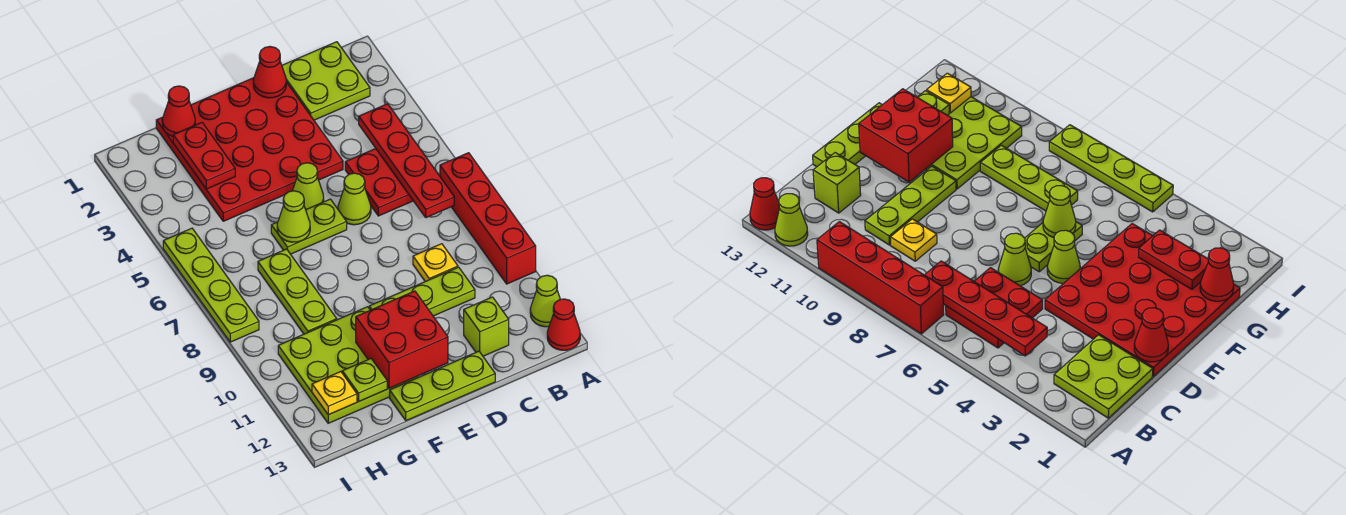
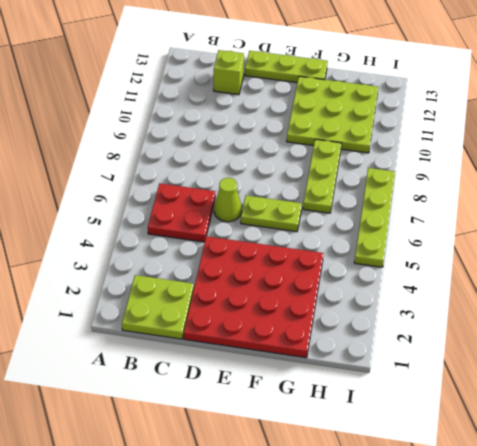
none -> red brick A7:A10 level 1
none -> lime cone A12 level 1
none -> red cone A13 level 1

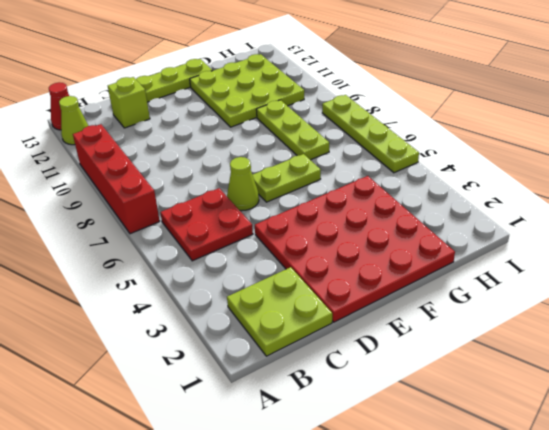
none -> yellow plate C9 level 1
none -> lime plate C10:E10 level 1
none -> lime cone E5 level 1

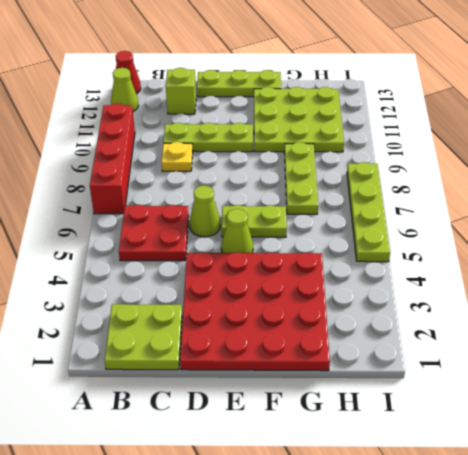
none -> red plate B4:B7 level 2
none -> red cone D1 level 2
none -> red brick E11:F12 level 2

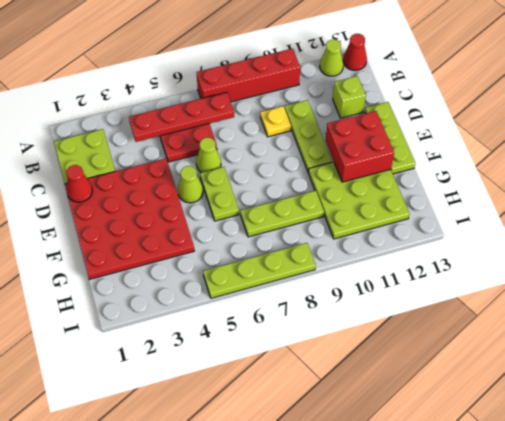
none -> lime cone F6 level 2
none -> red cone G1 level 2
none -> red plate G2:G3 level 2

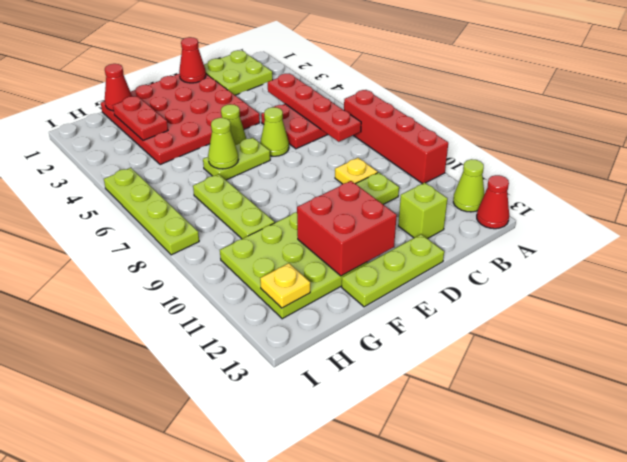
none -> lime plate G12 level 2

